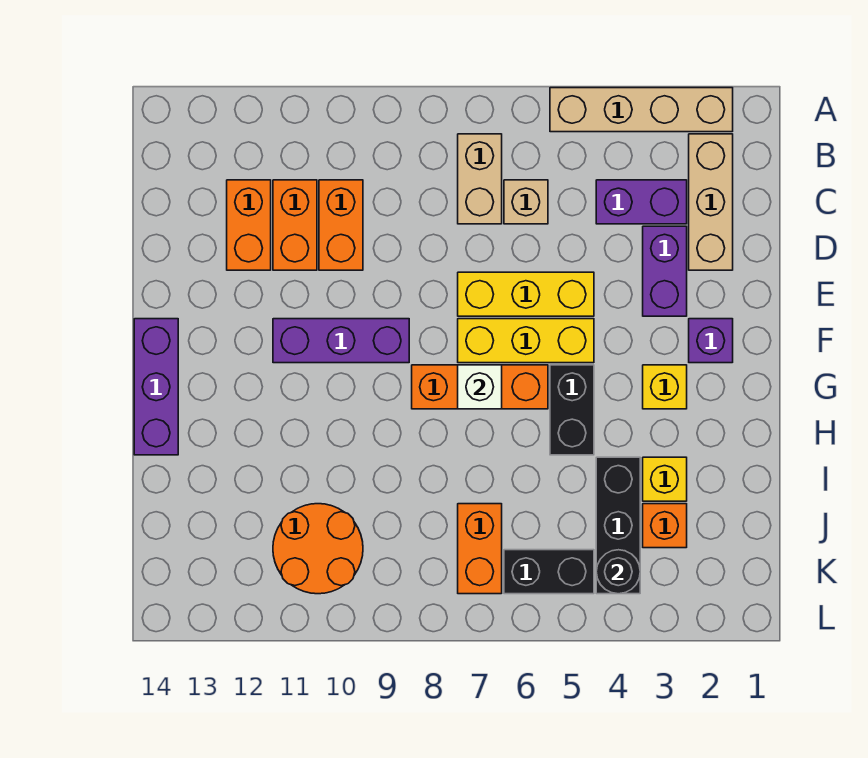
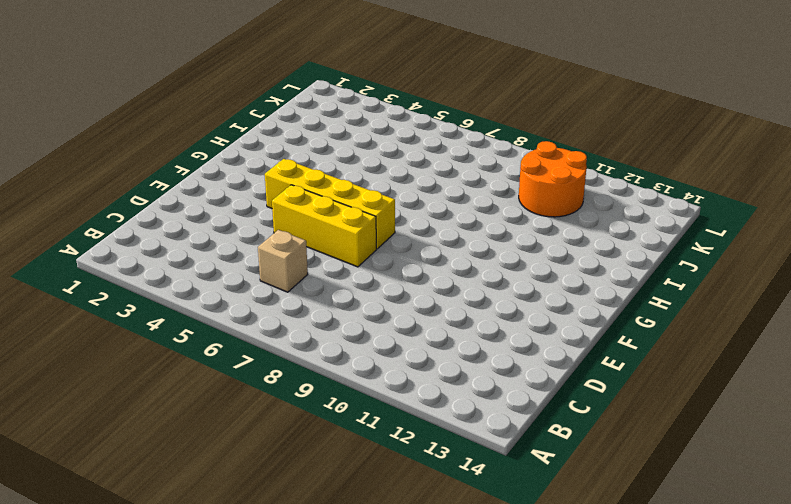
yellow brick F4:F7 level 1 -> yellow brick F5:F7 level 1
none -> tan brick A2:A5 level 1
none -> tan brick B2:D2 level 1
none -> tan brick B7:C7 level 1

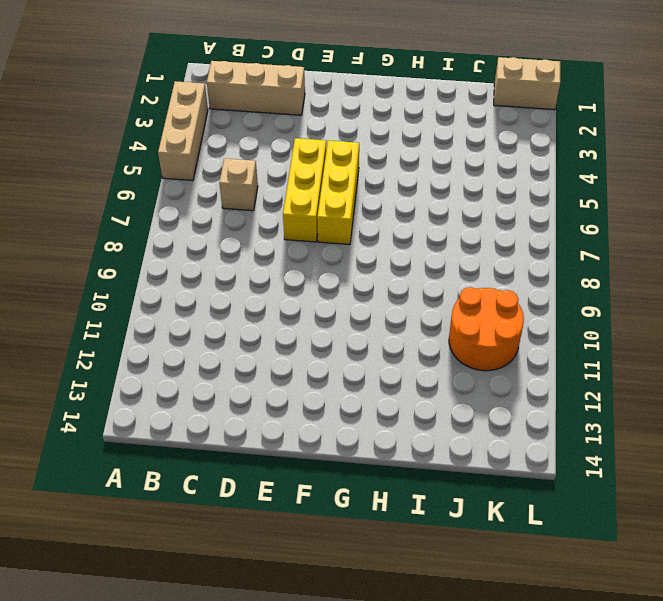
tan brick A3:A5 level 1 -> tan brick A2:A5 level 1
tan brick K1:L1 level 1 -> tan brick B7:C7 level 1
none -> purple brick C3:C4 level 1
none -> orange brick C10:D10 level 1
none -> orange brick C11:D11 level 1

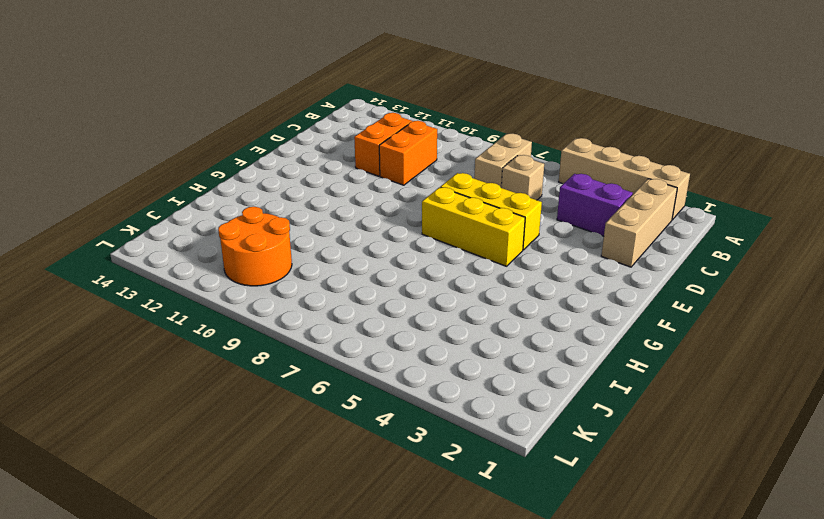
none -> orange brick C12:D12 level 1
none -> purple brick D3:E3 level 1
none -> purple brick F2 level 1

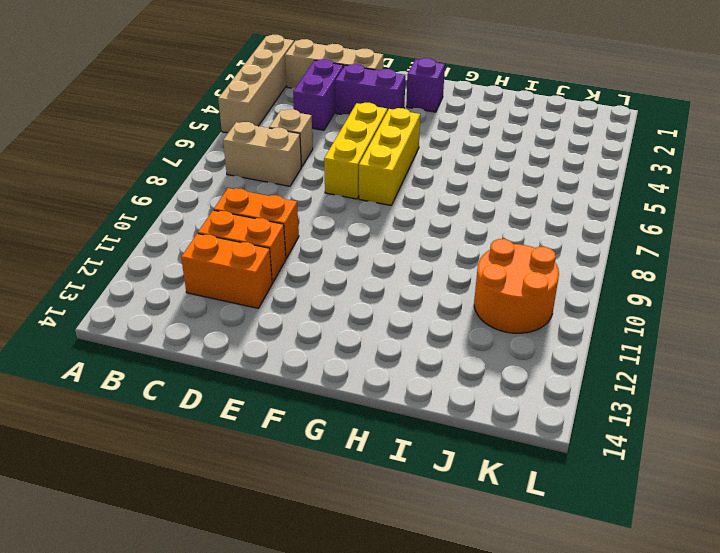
none -> purple brick F9:F11 level 1
none -> purple brick F14:H14 level 1
none -> yellow brick G3 level 1

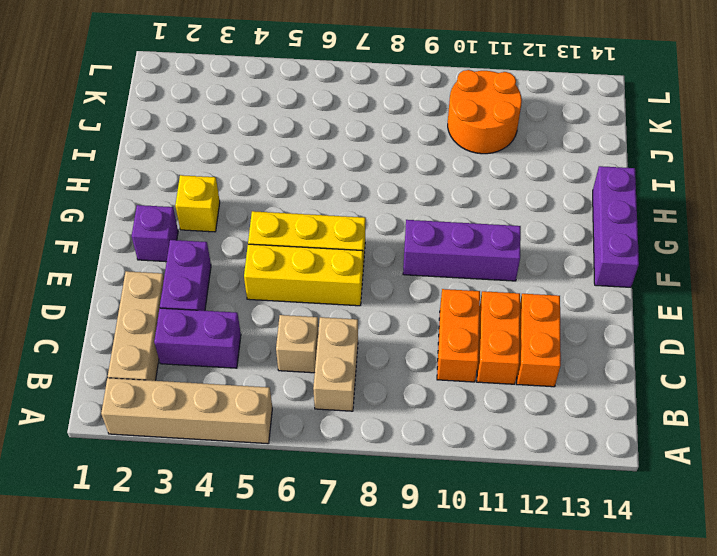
none -> black brick G5:H5 level 1
none -> orange brick G6:G8 level 1
none -> yellow brick I3 level 1

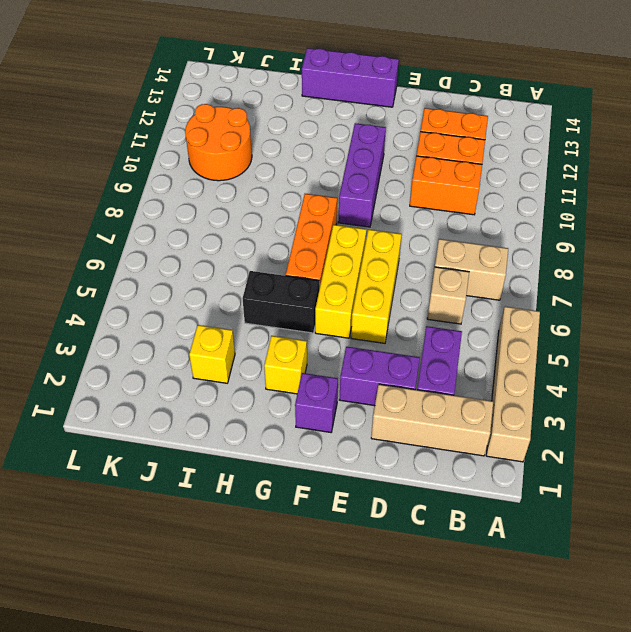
none -> black brick I4:K4 level 1
none -> orange brick J3 level 1
none -> orange brick J7:K7 level 1

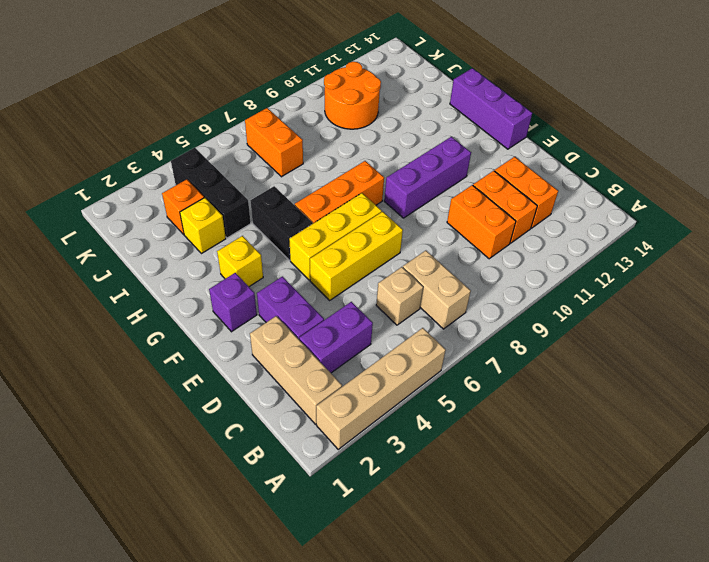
none -> black brick K5:K6 level 1
none -> white brick G7 level 2
none -> black round brick K4 level 2

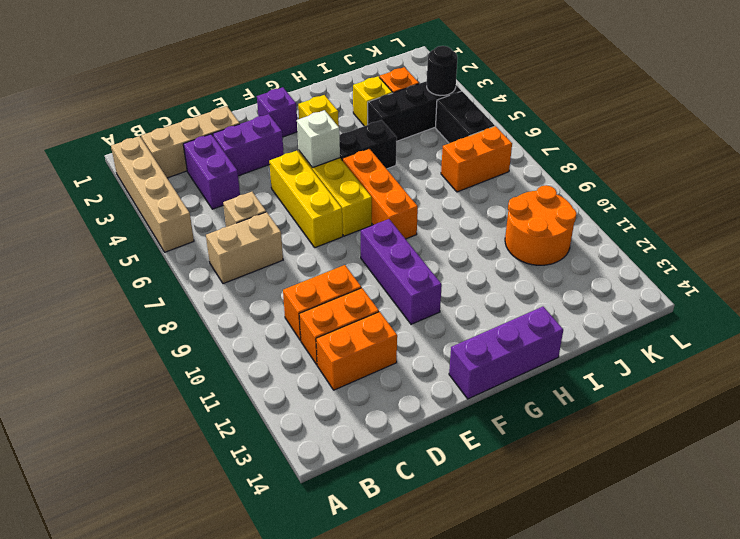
white brick F5 level 2 -> white brick G7 level 2

